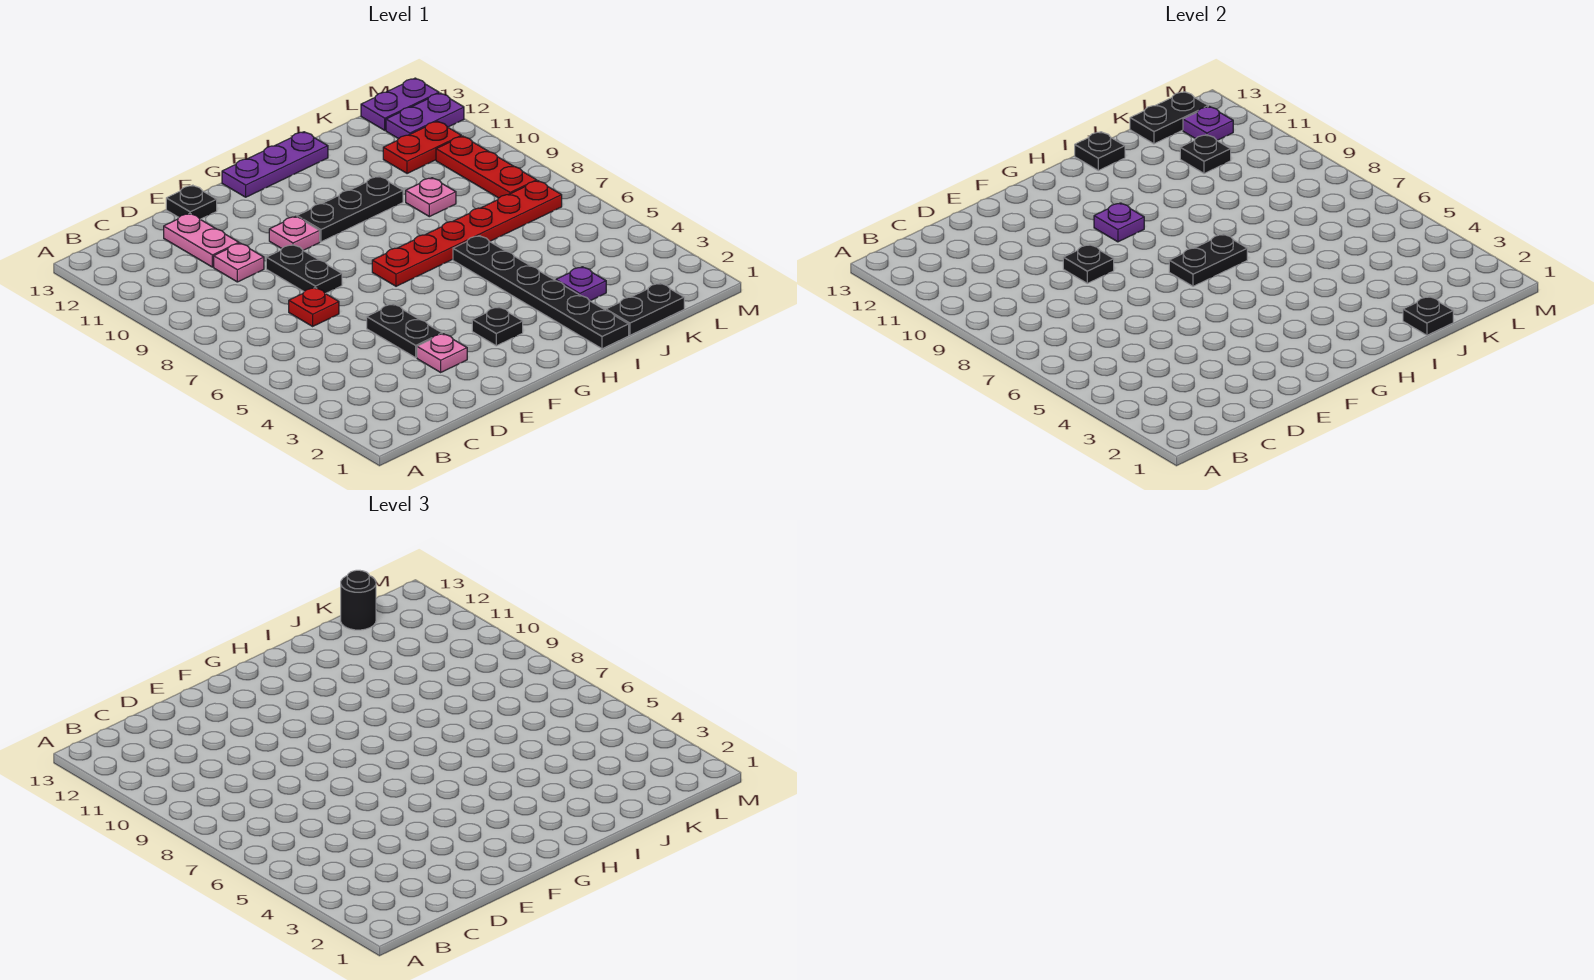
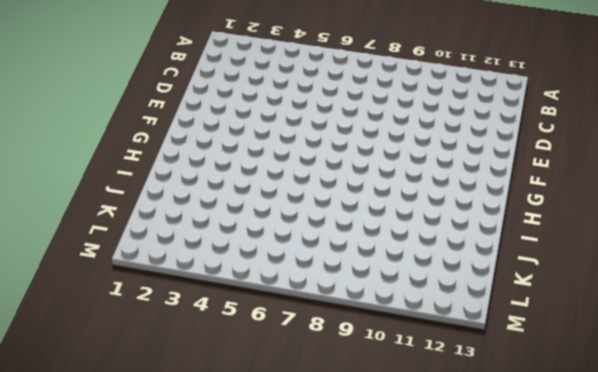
none -> red plate D7 level 1
none -> pink plate D10 level 1
none -> pink plate D11:D12 level 1

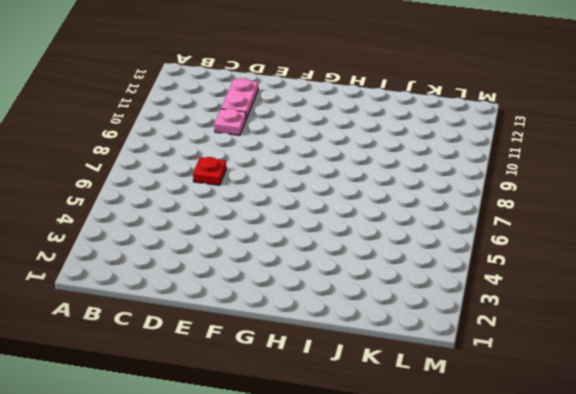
none -> pink plate E3 level 1
none -> black plate E4:E5 level 1
none -> black plate E8:E9 level 1

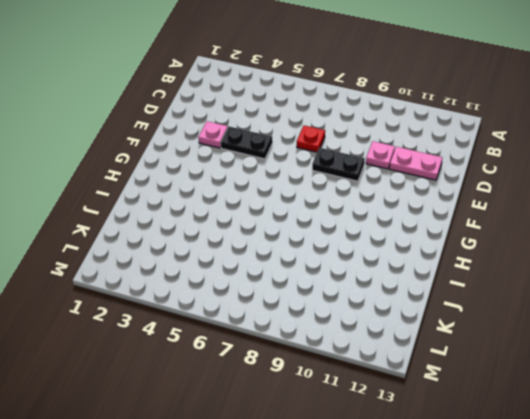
none -> black plate E13 level 1
none -> pink plate F10 level 1
none -> black plate G3 level 1

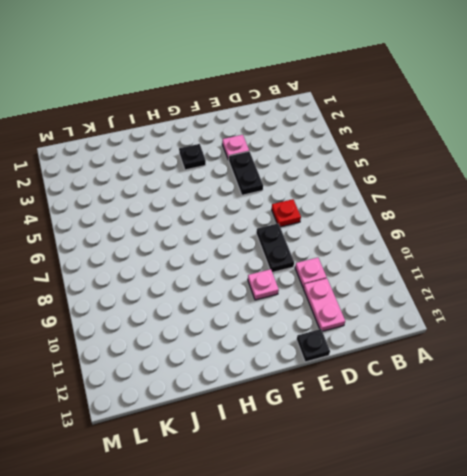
none -> red plate G7:L7 level 1
none -> black plate G10:I10 level 1
none -> purple plate G13:I13 level 1

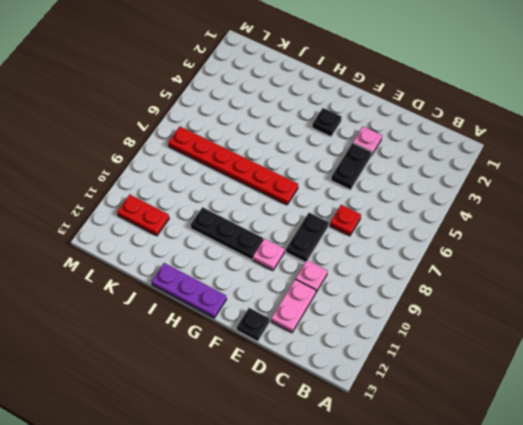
none -> black plate I1:I6 level 1
none -> black plate J1:K1 level 1
none -> purple plate J3 level 1

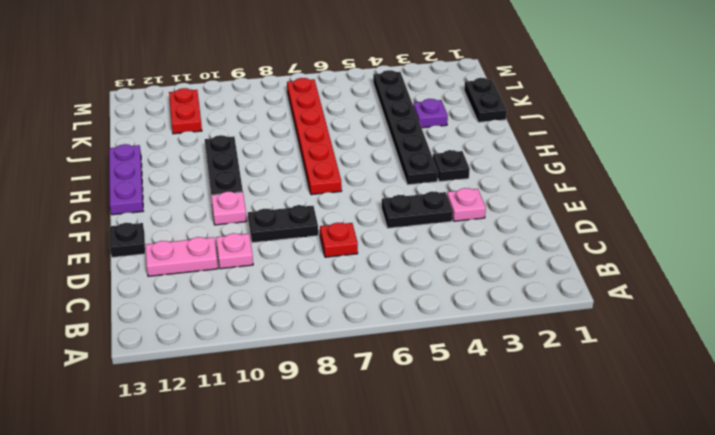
black plate G4:L4 level 1 -> black plate I1:I6 level 1
none -> pink plate J9 level 1
none -> red plate L8:L10 level 1
none -> purple plate L12:M12 level 1

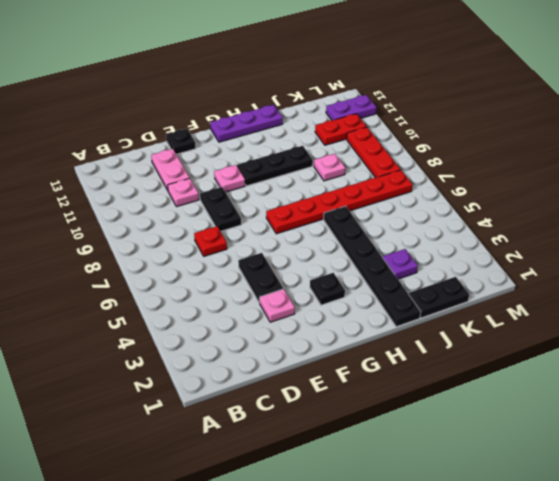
none -> purple plate L13:M13 level 1
none -> black plate E9 level 2
none -> black plate G7:H7 level 2

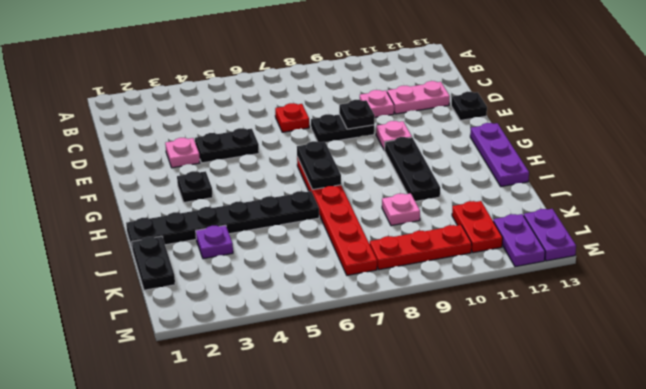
none -> purple plate G10 level 2
none -> black plate I13 level 2
none -> black plate J1 level 2

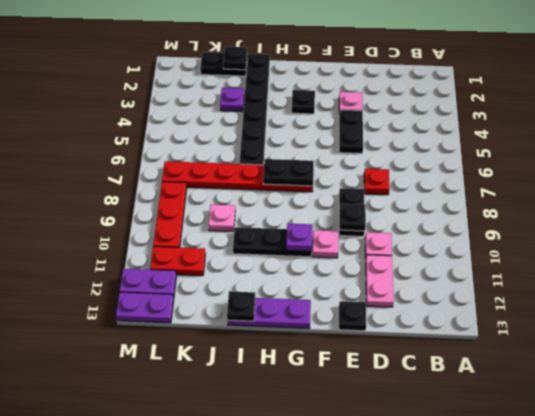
none -> black plate K11 level 2
none -> black plate K13:L13 level 2
none -> purple plate L12 level 2

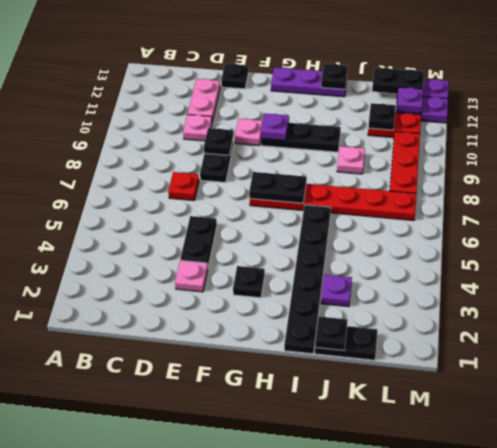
none -> black round brick K13 level 3

